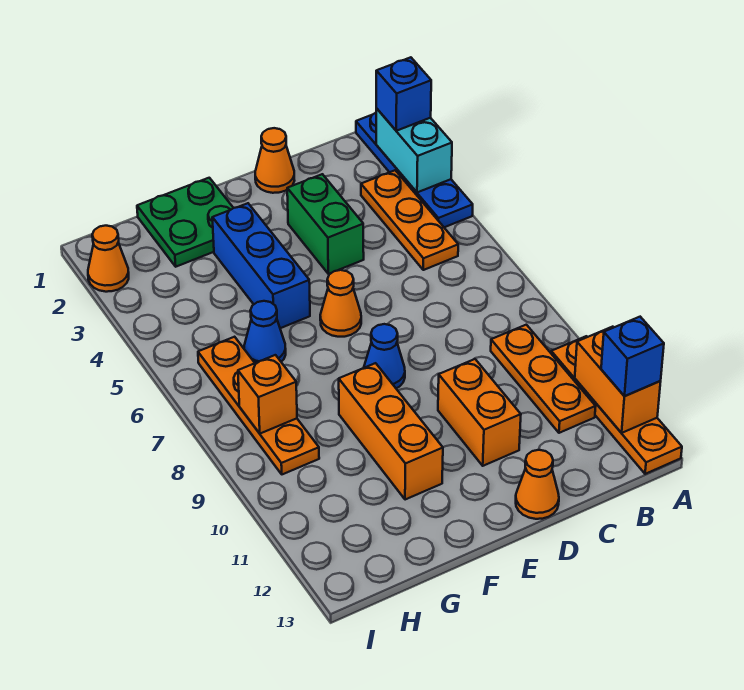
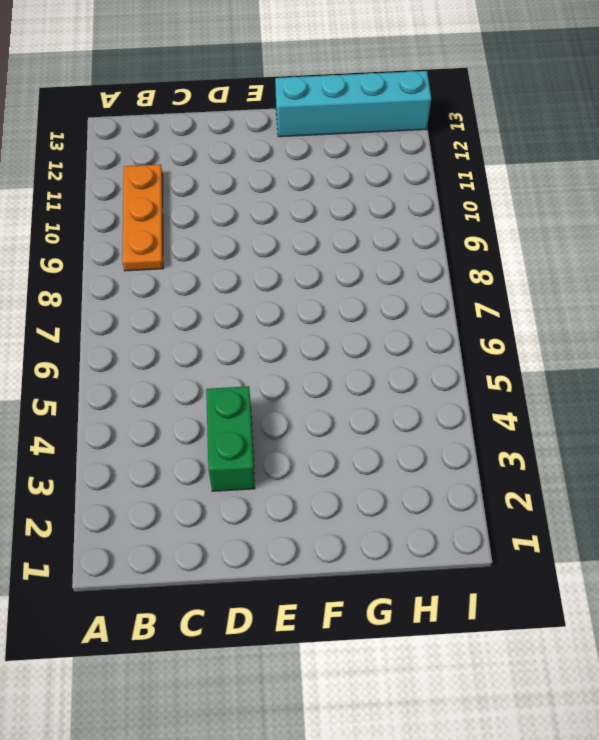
cyan brick F13:I13 level 1 -> none
none -> blue plate A1:A4 level 1
none -> orange plate A10:A13 level 1
none -> orange plate B3:B5 level 1

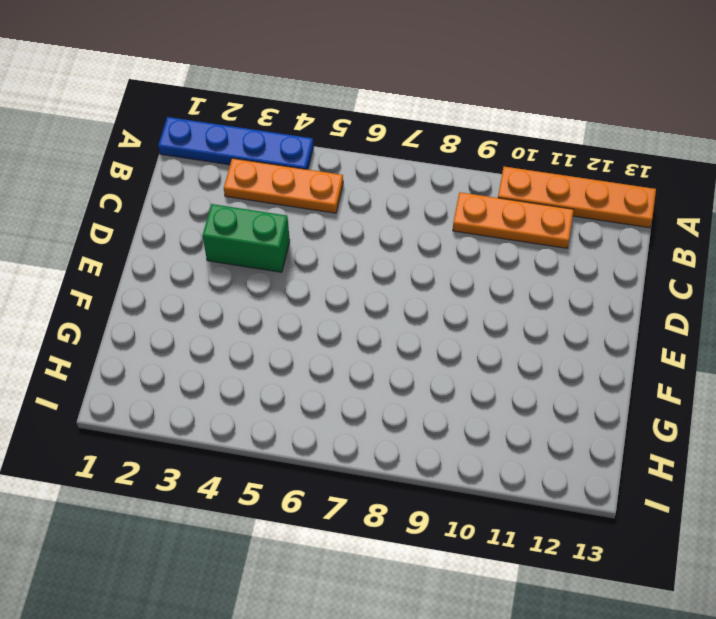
none -> orange cone D1 level 1
none -> orange brick D10:D11 level 1
none -> orange cone D13 level 1

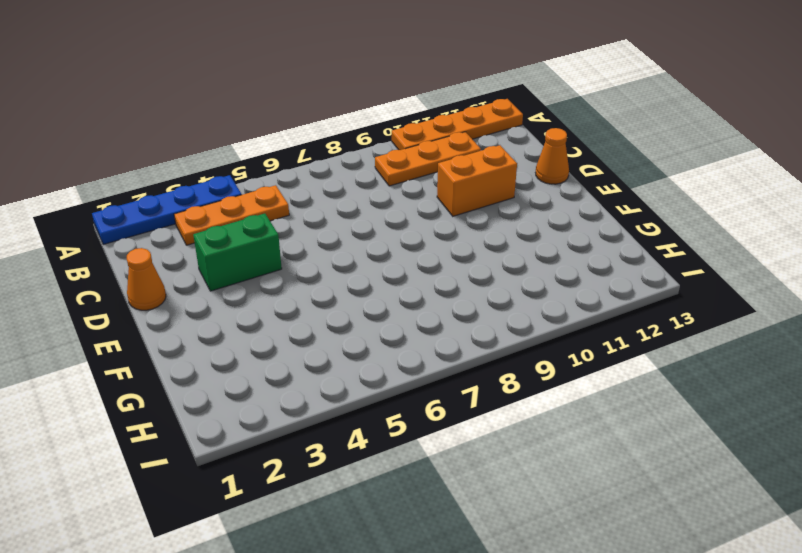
none -> orange cone E6 level 1
none -> blue cone E8 level 1
none -> green plate F1:G2 level 1

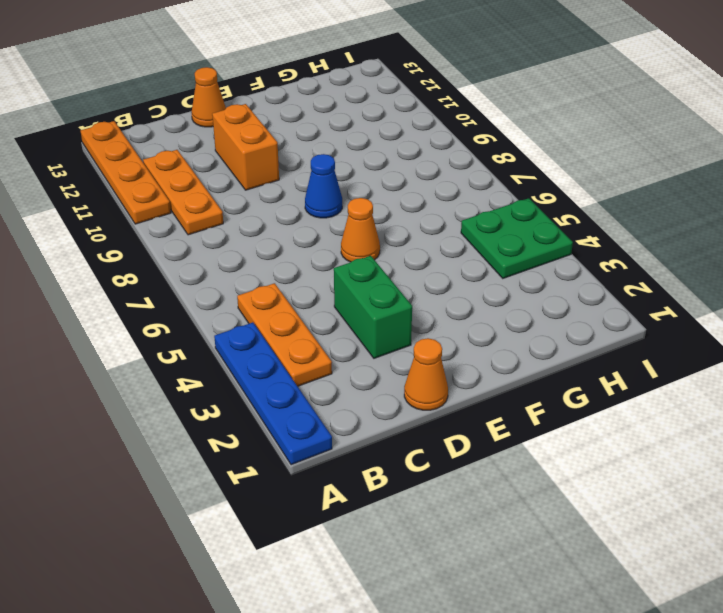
green plate H4:I5 level 1 -> green plate F1:G2 level 1
none -> blue brick F3:F5 level 1
none -> orange brick F9:F11 level 1
none -> blue cone G6 level 1

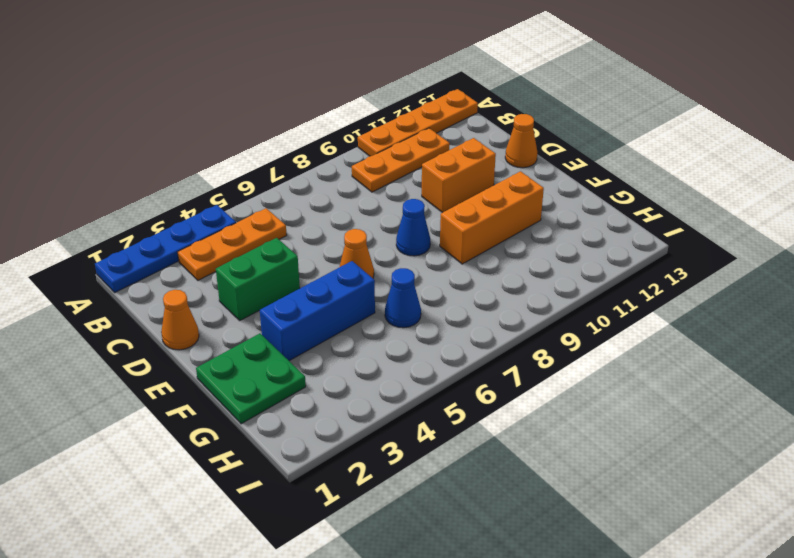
none -> orange plate H6:H9 level 1
none -> orange cone I2 level 1
none -> cyan brick A2:A3 level 2

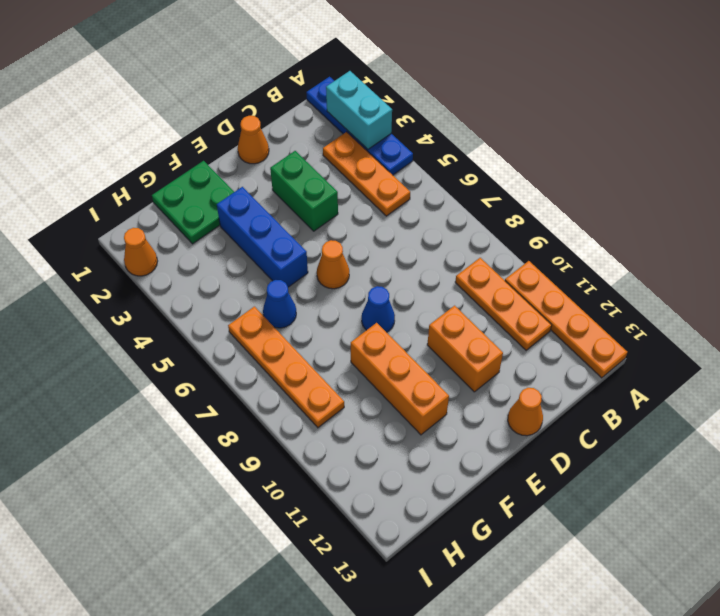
none -> orange brick A11:A12 level 2
none -> orange brick H8 level 2
none -> blue brick A2 level 3

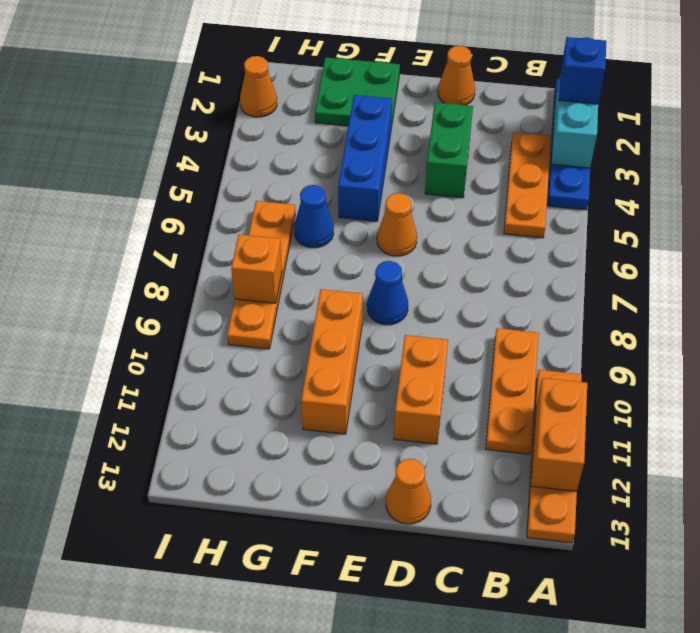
none -> blue brick A12 level 3

